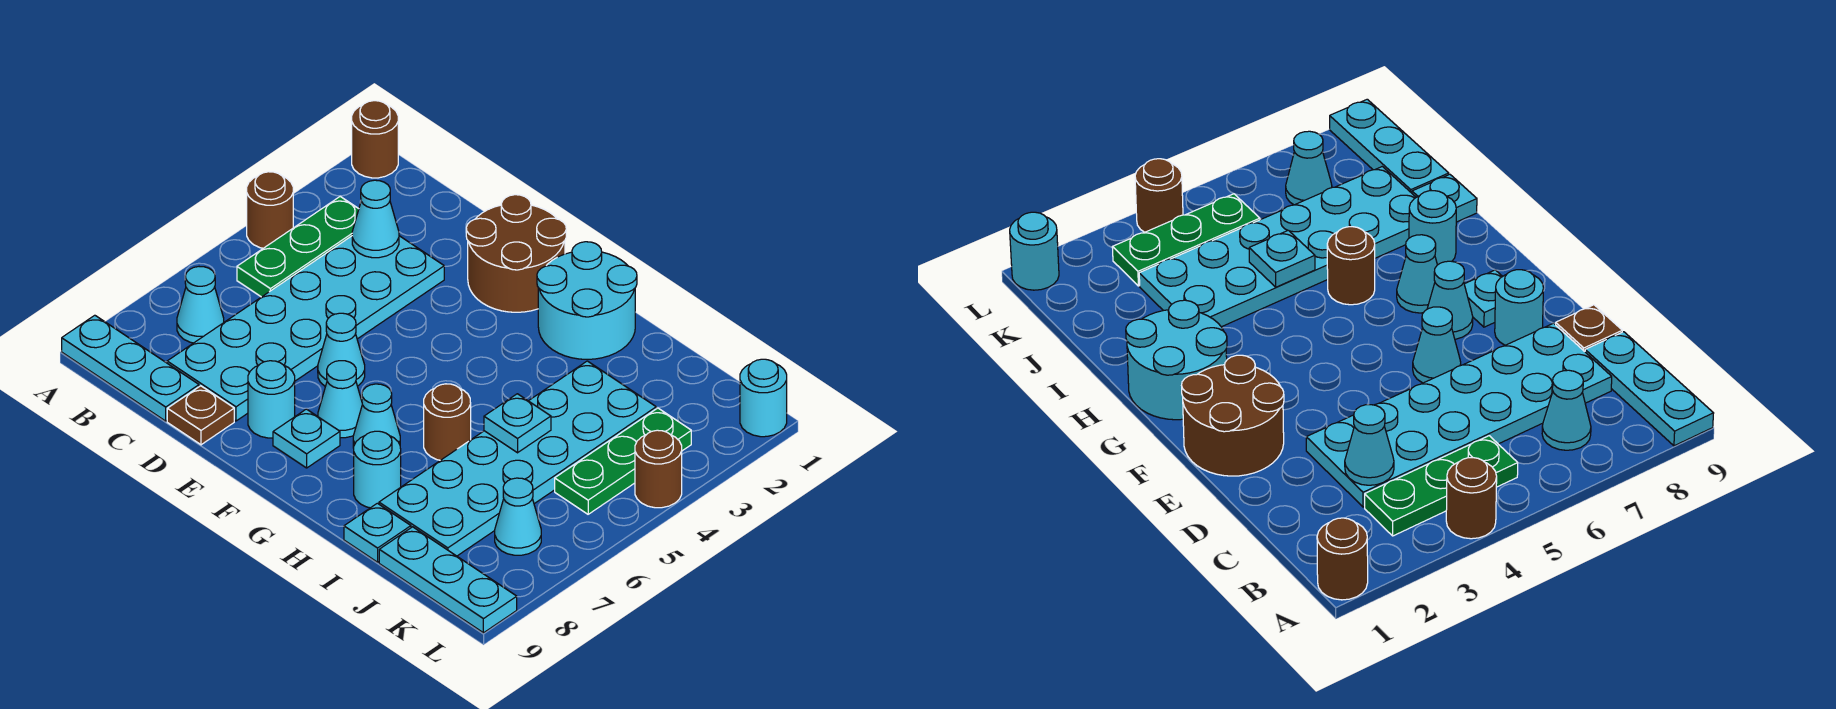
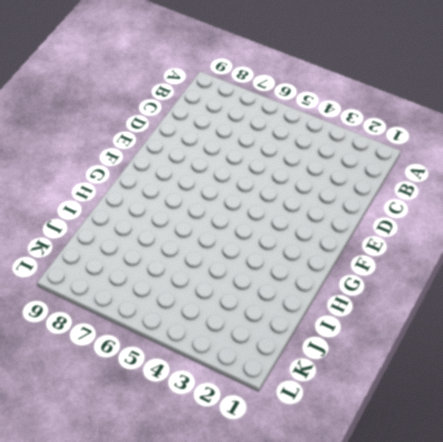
none -> brown round brick A1 level 1
none -> brown round brick A4 level 1
none -> cyan plate A9:C9 level 1

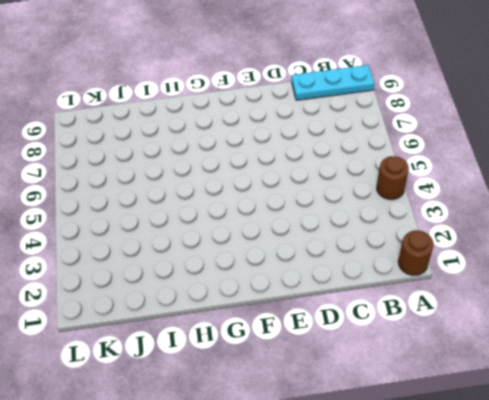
none -> green plate B3:B5 level 1
none -> cyan cone B7 level 1
none -> cyan plate C3:D8 level 1

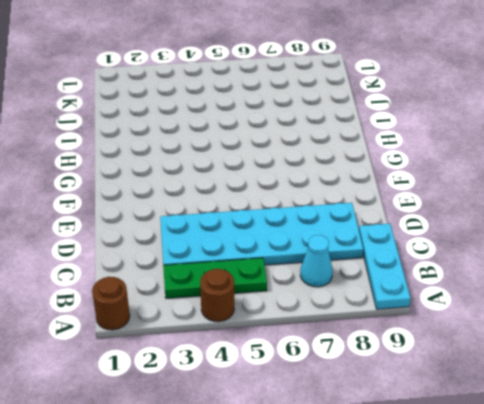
none -> brown plate D9 level 1
none -> brown round brick E1:F2 level 1
none -> cyan cone E6 level 1

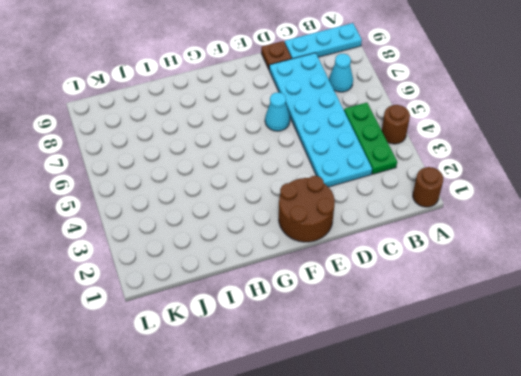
none -> cyan round brick E8 level 1
none -> cyan cone F7 level 1
none -> cyan plate F8 level 1

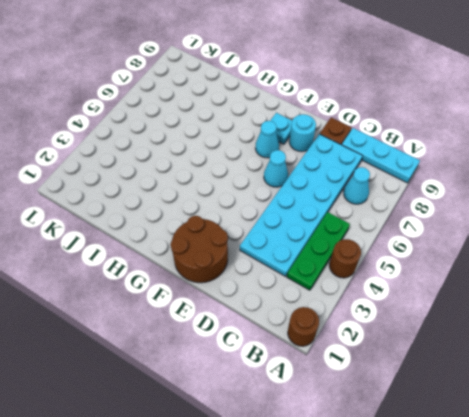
none -> cyan round brick G1:H2 level 1
none -> cyan cone G7 level 1
none -> brown round brick H6 level 1

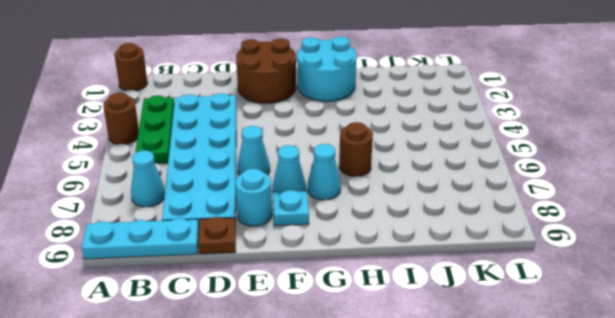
none -> cyan round brick H8 level 1
none -> cyan plate I3:J8 level 1
none -> cyan plate I9 level 1

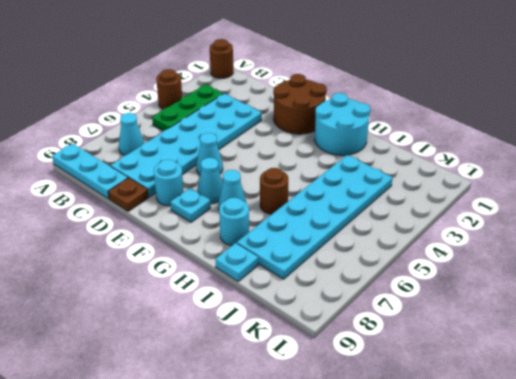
none -> cyan plate J9:L9 level 1
none -> green plate K3:K5 level 1
none -> cyan cone K7 level 1

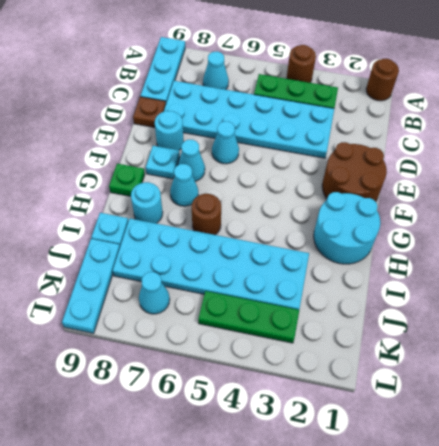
green plate G9 level 1 -> none
none -> cyan round brick L1 level 1
none -> brown round brick L4 level 1
none -> cyan cone C3 level 2

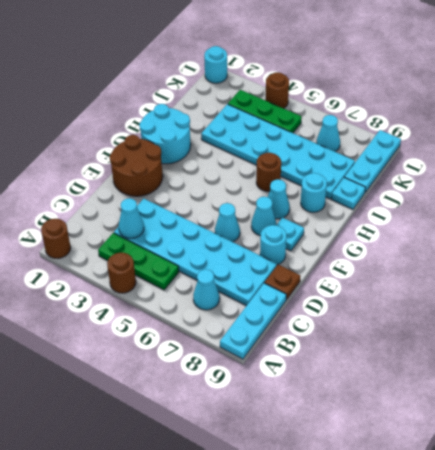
none -> cyan plate I5 level 2

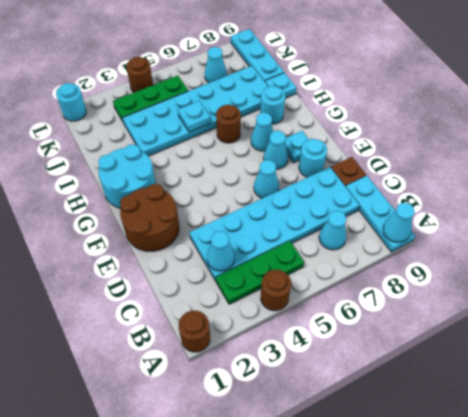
cyan cone A9 level 2 -> none

